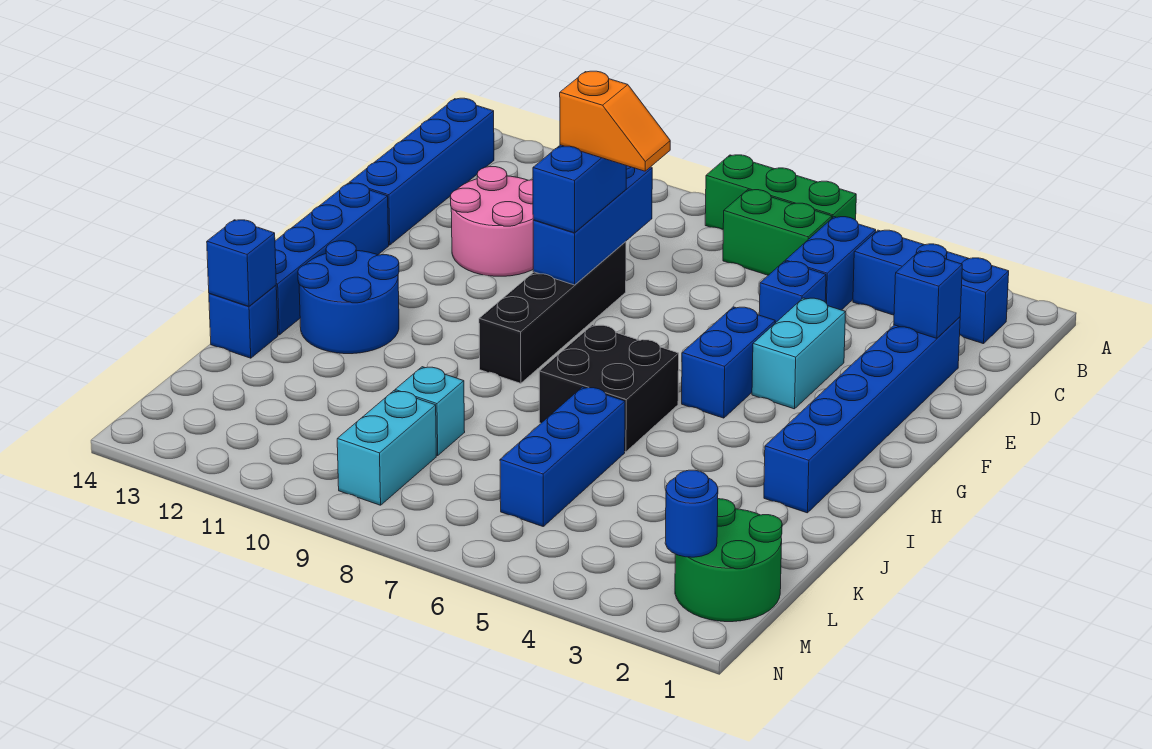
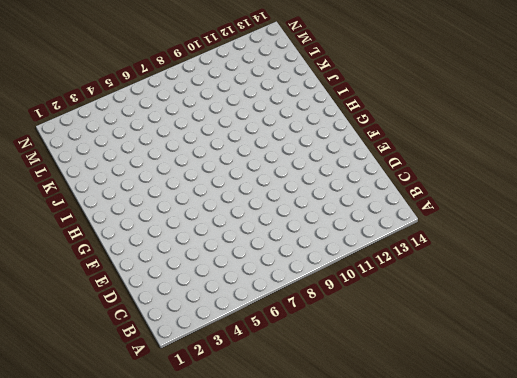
none -> green brick A6:A8 level 1
none -> blue brick B2:B4 level 1
none -> blue brick B5:C5 level 1

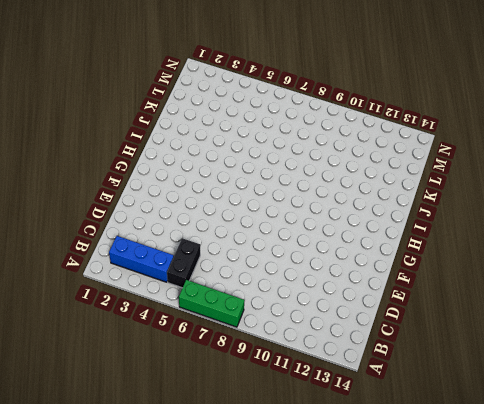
black brick B5:C5 level 1 -> blue brick B5:C5 level 1
none -> green brick B6:B7 level 1
none -> blue brick B14:E14 level 1
none -> blue brick D2:I2 level 1

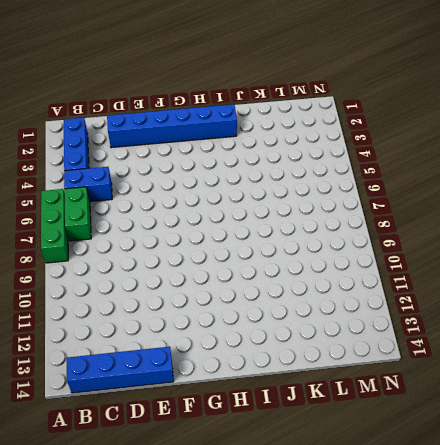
none -> blue brick D5 level 1
none -> pink round brick D11:E12 level 1
none -> cyan brick E4:F4 level 1

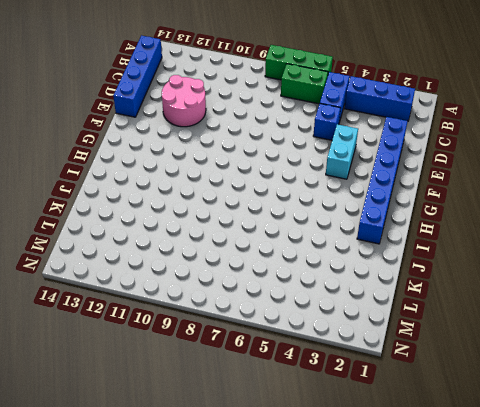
none -> black brick E9:H9 level 1
none -> blue brick F5:G5 level 1
none -> blue brick F14:I14 level 1

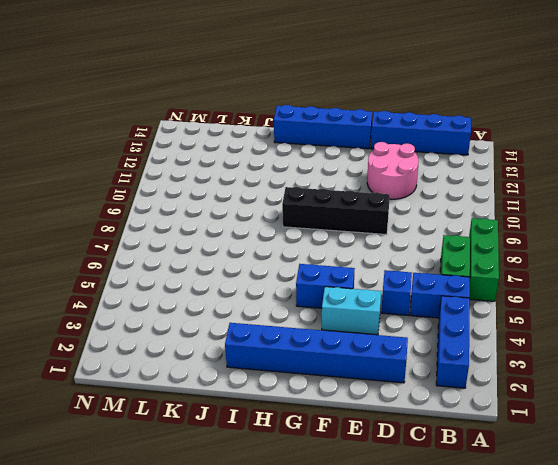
none -> black brick H6:I7 level 1
none -> blue round brick H12:I13 level 1
none -> blue brick J6:L6 level 1

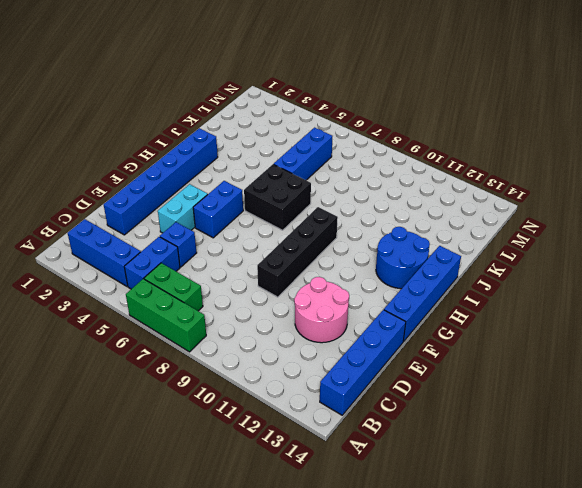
none -> blue brick J14 level 1
none -> cyan brick K9 level 1
none -> green round brick L1:M2 level 1

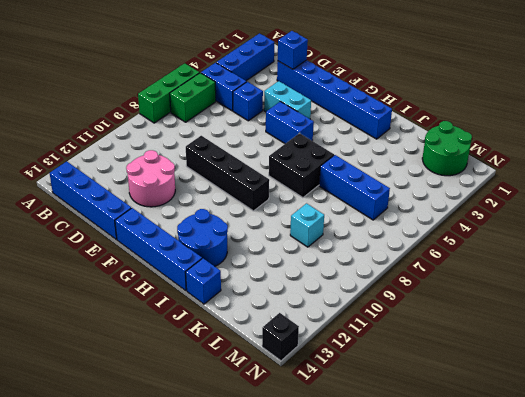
black brick N14 level 1 -> none
none -> cyan brick L9:M9 level 1
none -> blue brick D9:F9 level 2
none -> blue brick J14 level 2

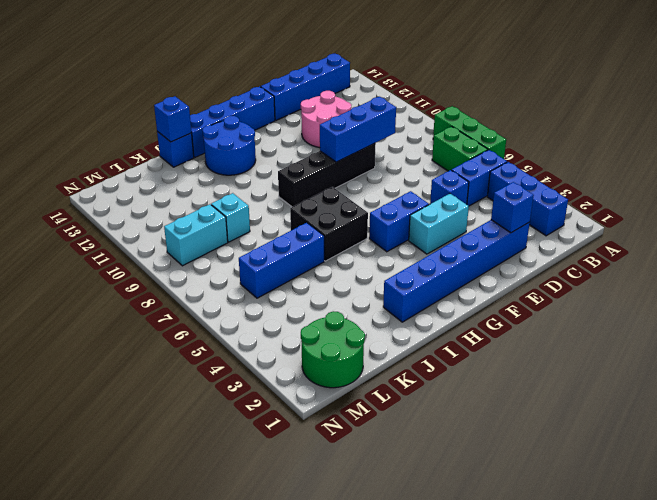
none -> blue round brick M2 level 2
none -> blue brick E9:F9 level 3
none -> orange slope E8:E9 level 4 top 9

